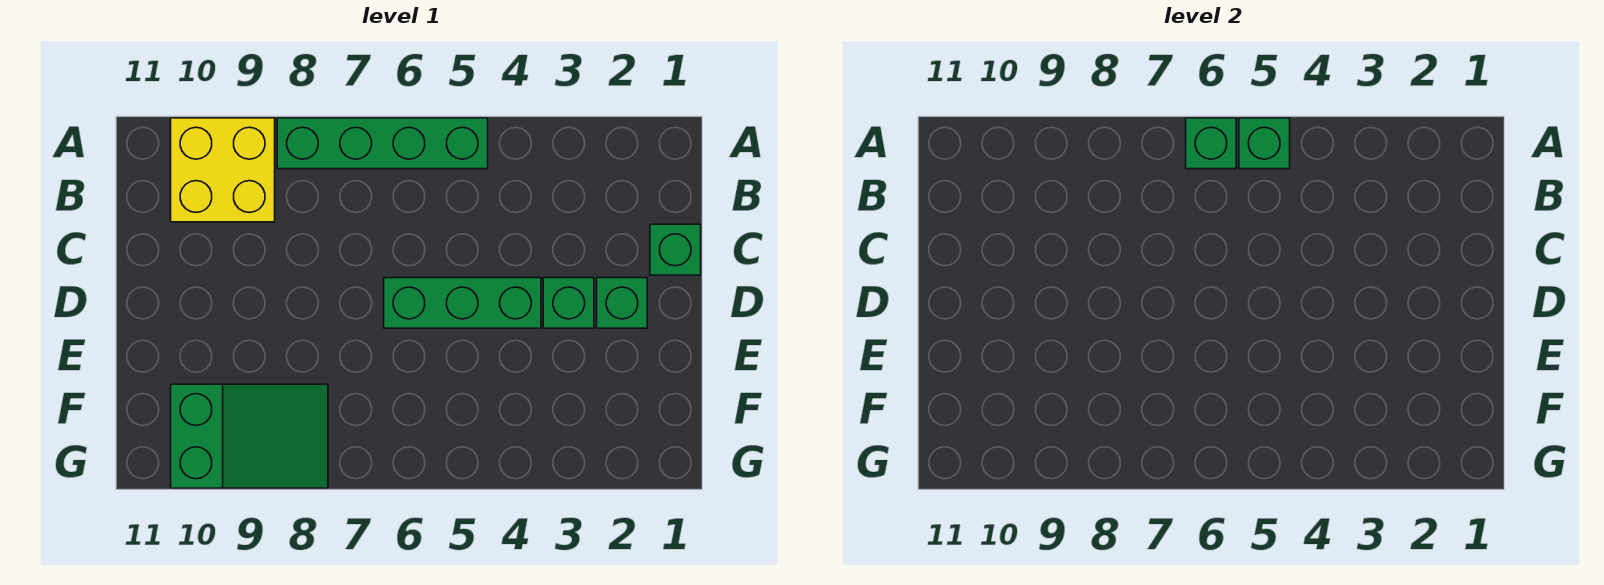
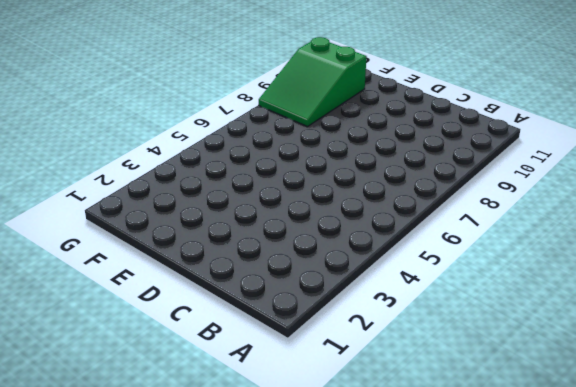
none -> green brick A5:A8 level 1
none -> yellow brick A9:B10 level 1

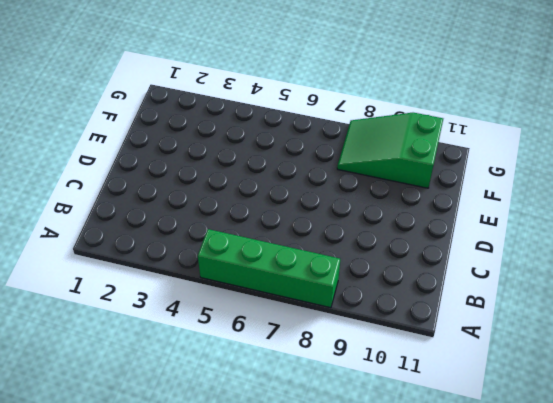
none -> yellow brick A9:B10 level 1
none -> green brick C1 level 1

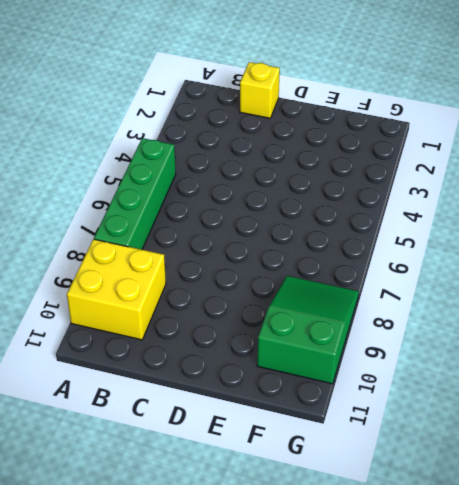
yellow brick C1 level 1 -> green brick C1 level 1
none -> green brick D2 level 1
none -> green brick D3 level 1

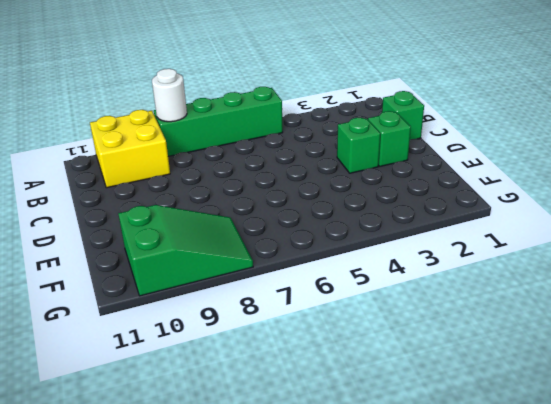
white round brick A8 level 2 -> none
none -> green brick D4:D6 level 1
none -> green brick A5 level 2

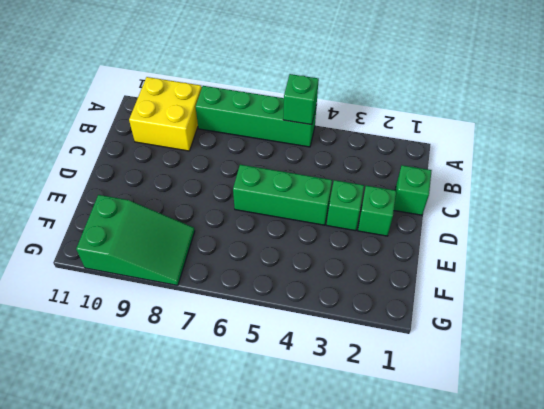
none -> green brick A6 level 2

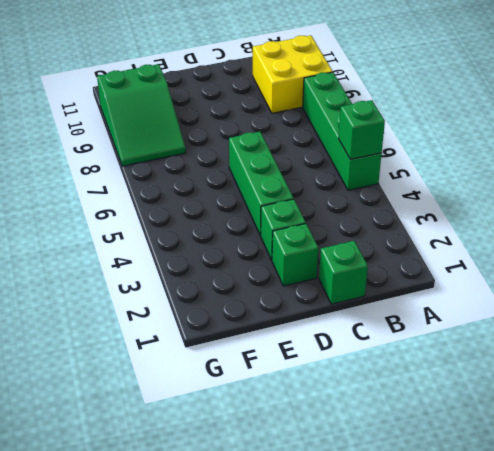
none -> green brick A6 level 2

